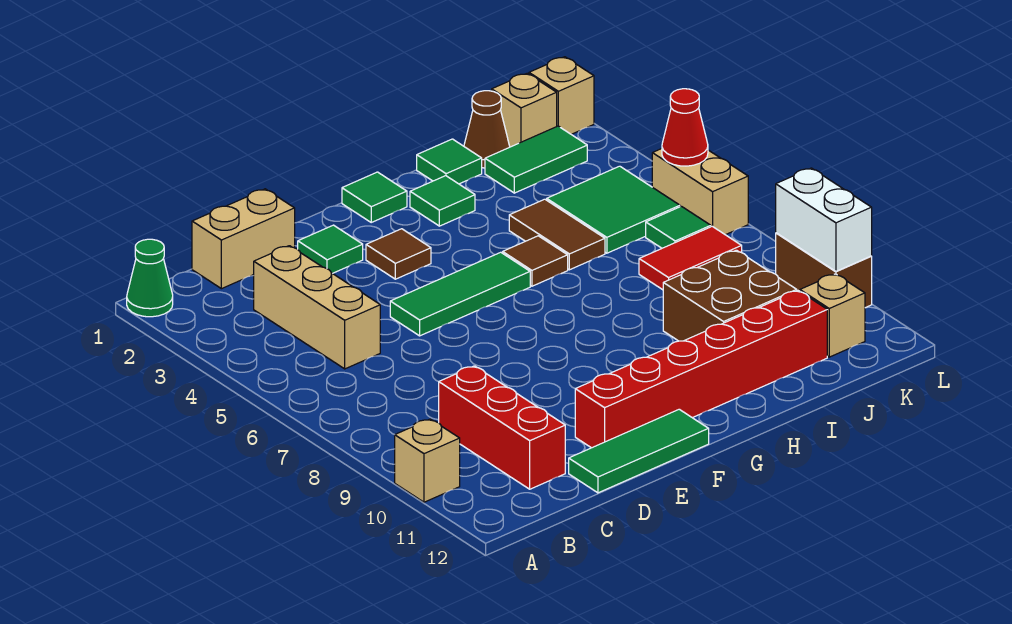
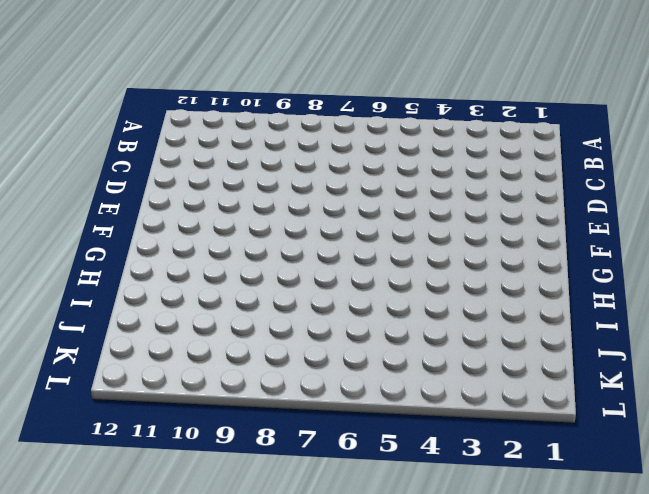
none -> green cone A1 level 1
none -> tan brick A10 level 1
none -> tan brick C1:D1 level 1

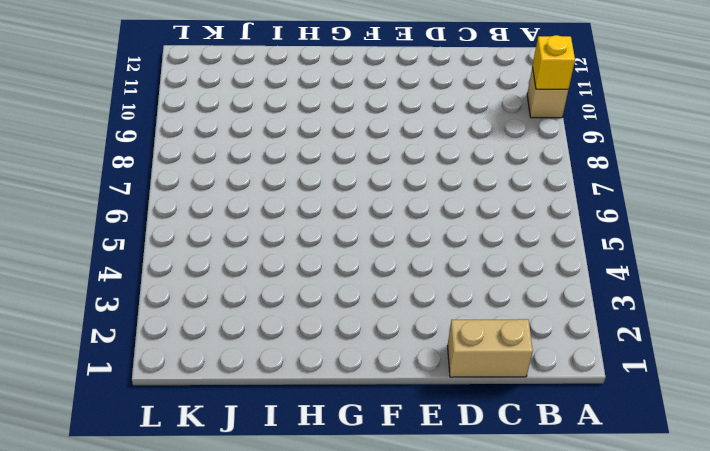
yellow brick A10 level 2 -> none
none -> green cone A1 level 1
none -> tan brick C3:C5 level 1
none -> red brick C9:C11 level 1

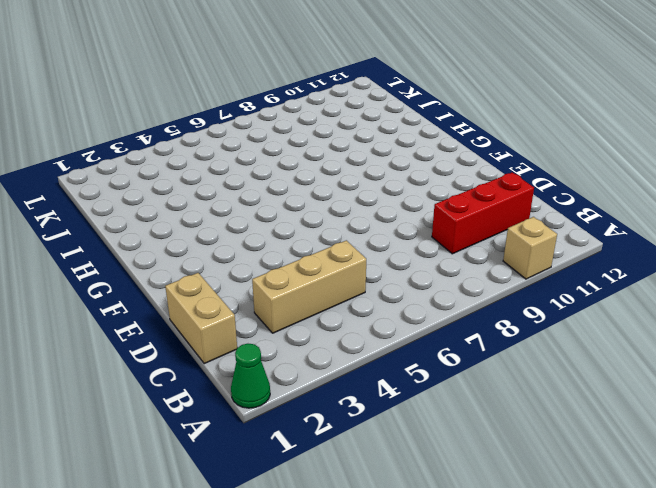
none -> green tile D12:F12 level 1
none -> green tile E2 level 1
none -> green tile E5:G5 level 1

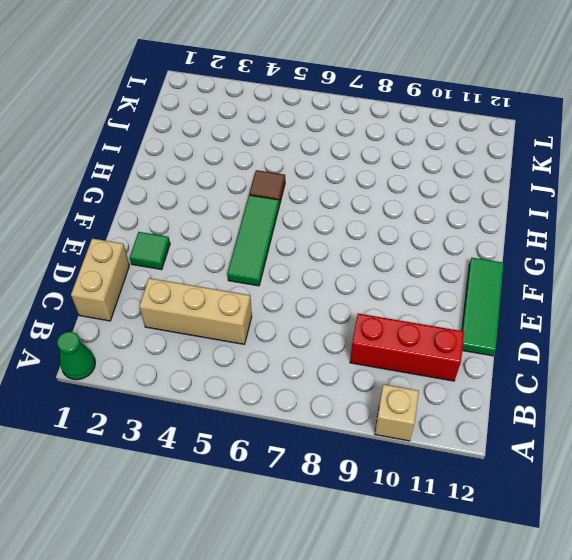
none -> red brick E11:J11 level 1
none -> brown tile F3 level 1
none -> green tile G1 level 1

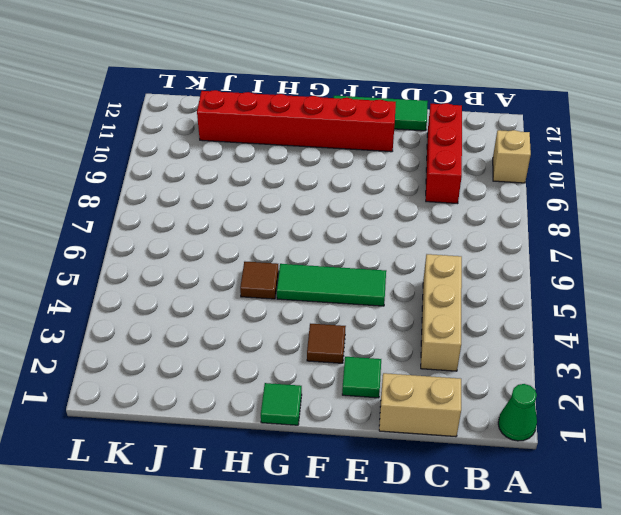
none -> green tile H2 level 1
none -> green tile I1 level 1
none -> brown tile I4:I5 level 1

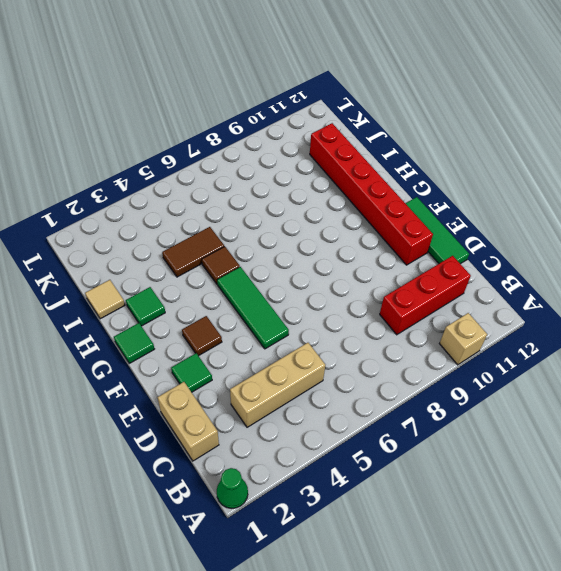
tan tile I1 level 1 -> green tile I1 level 1
none -> brown brick I9:J10 level 1
none -> brown cone J1 level 1
none -> green tile J2:K2 level 1

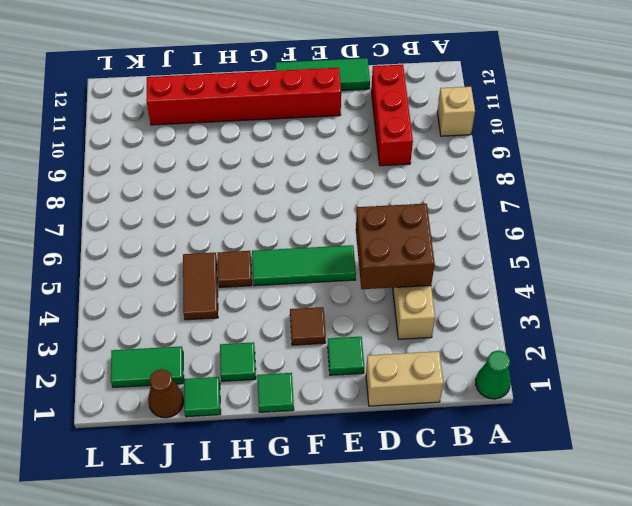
brown brick C4:D5 level 2 -> brown brick I9:J10 level 1
none -> green tile J4:K5 level 1
none -> red tile J7:K7 level 1
none -> tan brick K1 level 1

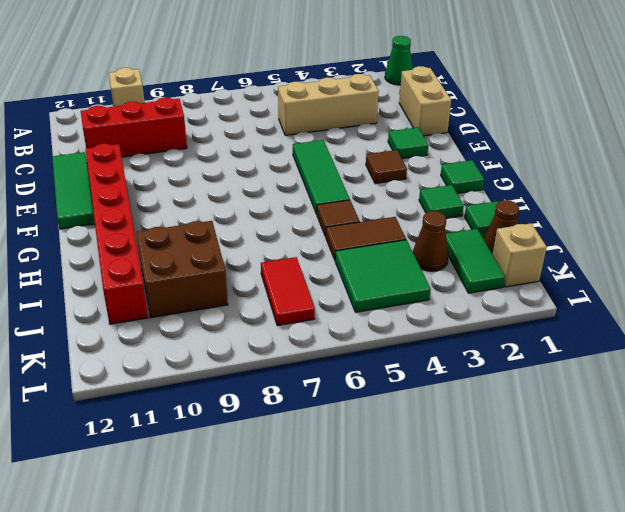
brown cone J3 level 1 -> none
none -> green tile K6 level 1
none -> tan brick K11 level 1
none -> tan brick L1 level 1

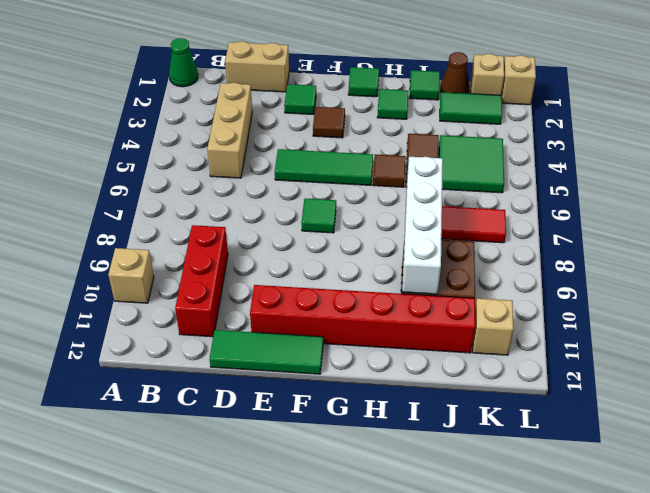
green tile F7 level 1 -> green tile K6 level 1
white brick I7:I10 level 2 -> none
none -> tan brick L5:L6 level 1
none -> brown brick L9:L10 level 1
none -> red cone L5 level 2

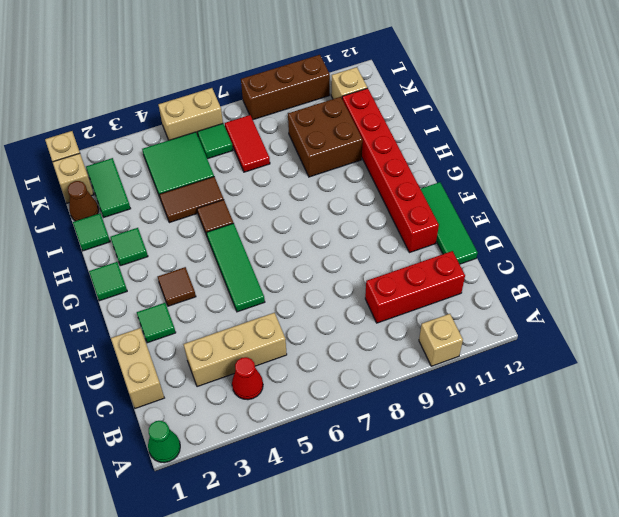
red cone B4 level 1 -> red cone L5 level 2
brown brick L8:L10 level 1 -> brown brick L9:L10 level 1
none -> white brick L9:L10 level 2

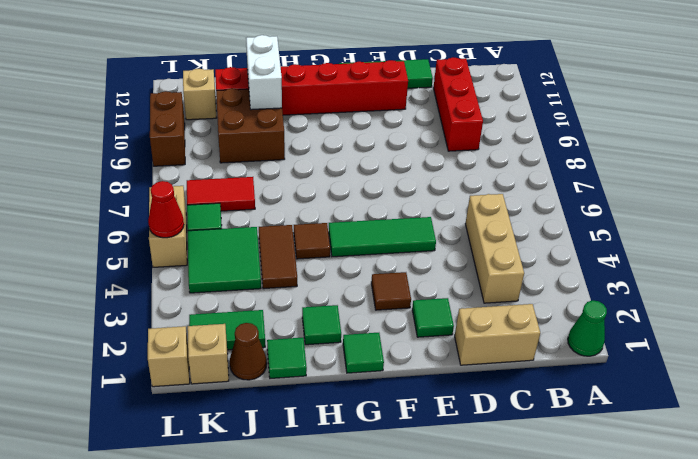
white brick I10:I11 level 2 -> white brick L9:L10 level 2
none -> tan brick A10 level 1

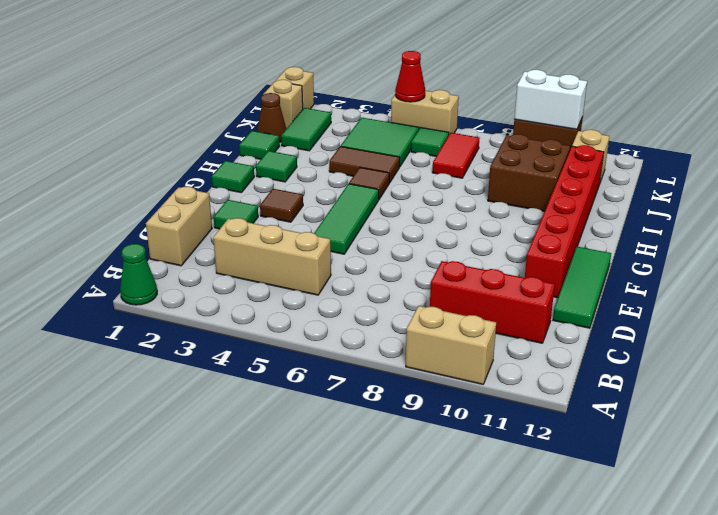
tan brick A9:A10 level 1 -> tan brick A10 level 1

